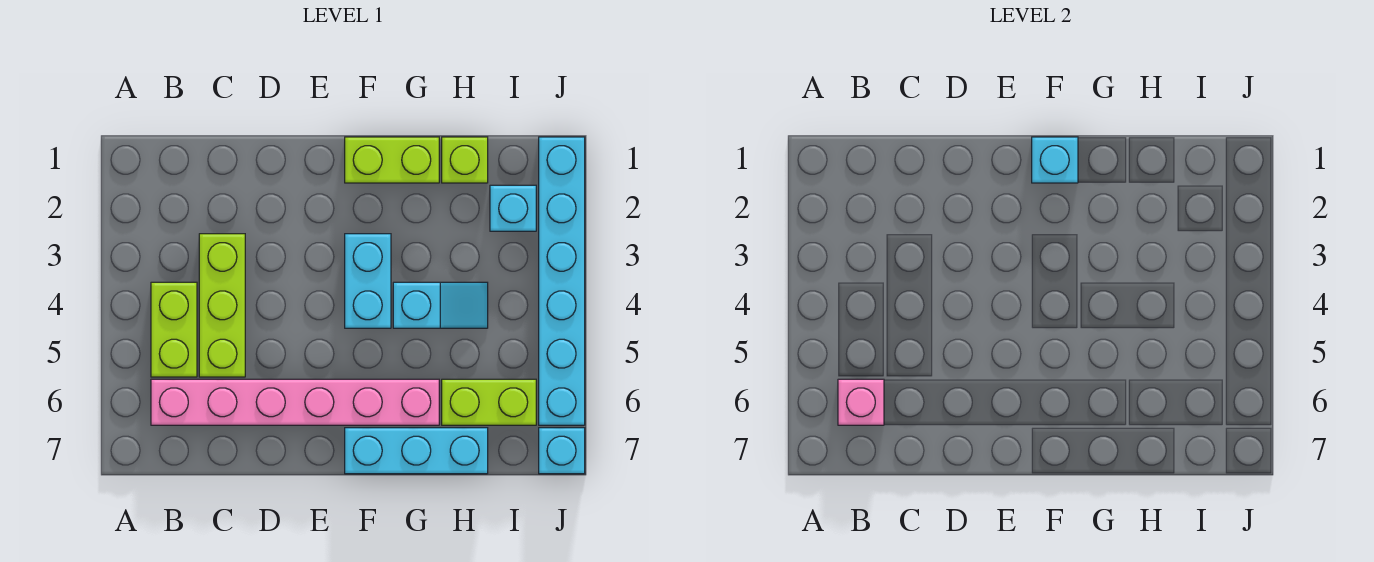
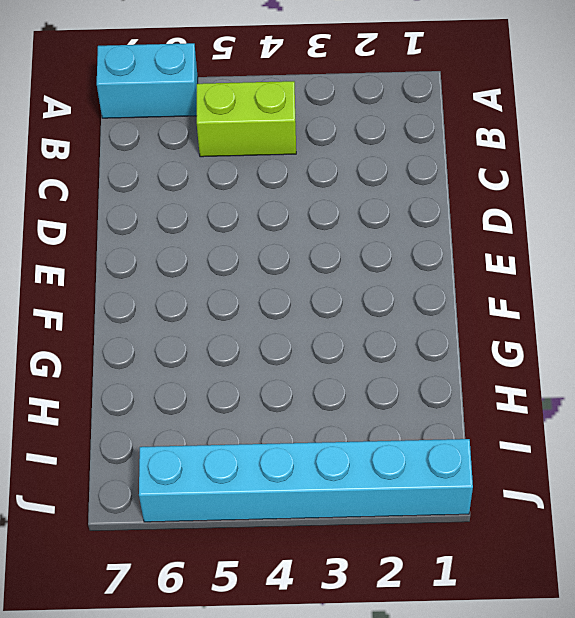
cyan brick A6:A7 level 1 -> cyan brick F3:F4 level 1
none -> pink brick B6:G6 level 1
none -> lime brick C3:C5 level 1
none -> lime brick F1:G1 level 1

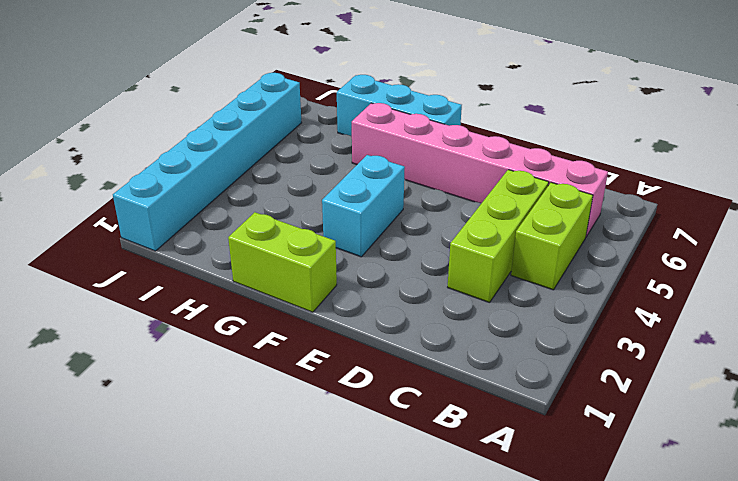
none -> cyan slope G4:H4 level 1 top G
none -> lime brick H1 level 1
none -> lime brick H6:I6 level 1

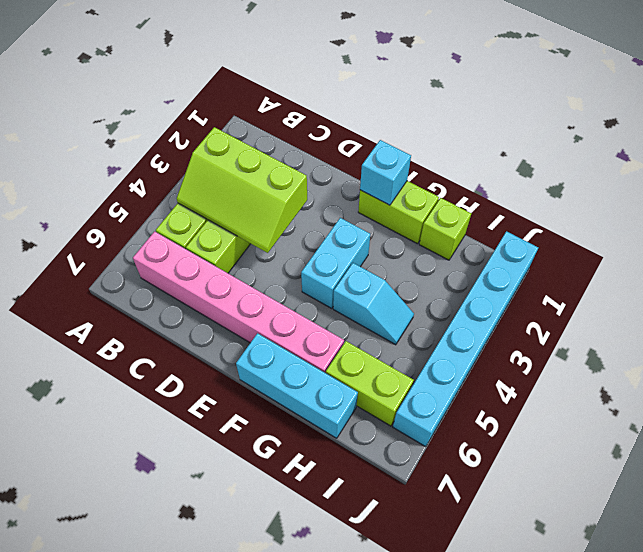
lime slope B3:D4 level 2 top 3 -> none
none -> cyan brick I2 level 1
none -> cyan brick J7 level 1
none -> pink brick B6 level 2

